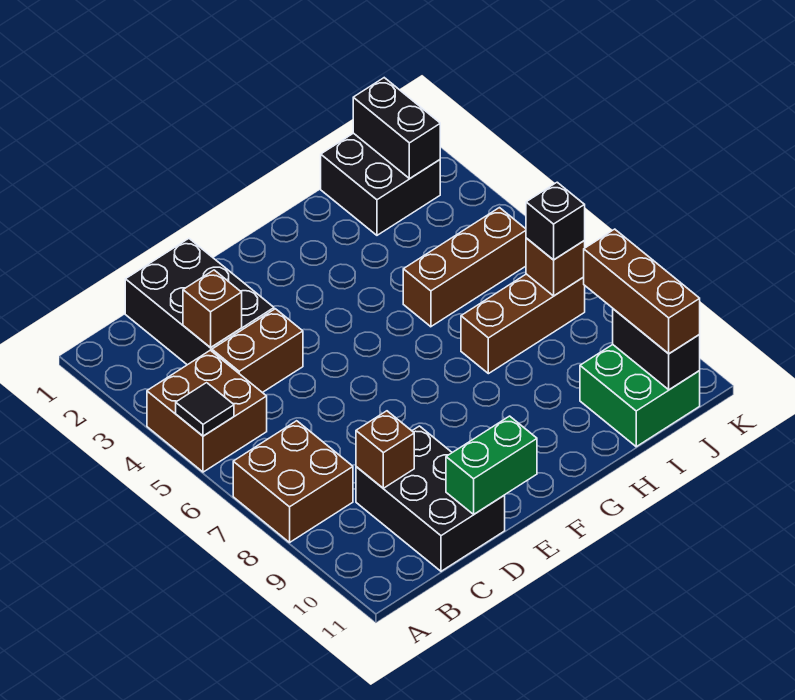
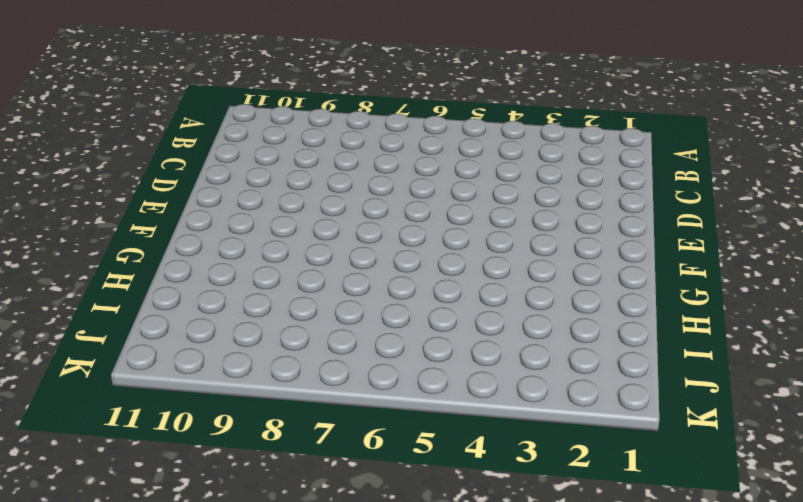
none -> brown brick A4:B5 level 1
none -> brown brick A7:B8 level 1
none -> black brick C1:D3 level 1

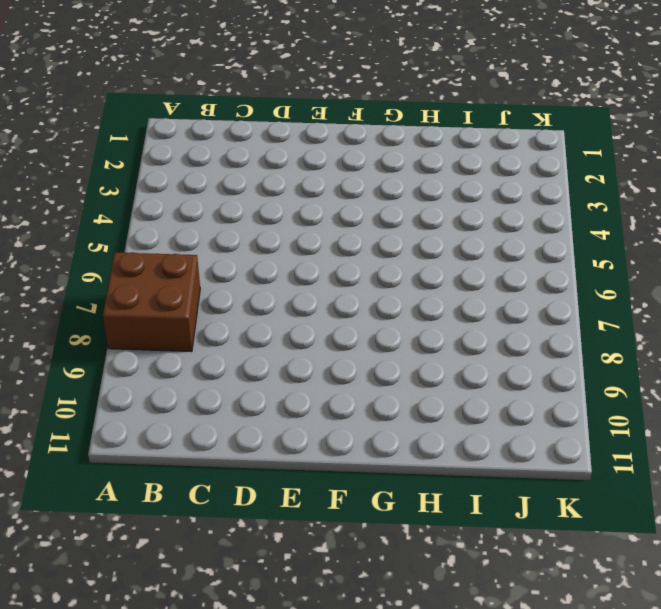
none -> brown brick A4:B5 level 1
none -> black brick C1:D3 level 1
none -> brown brick C4:D4 level 1

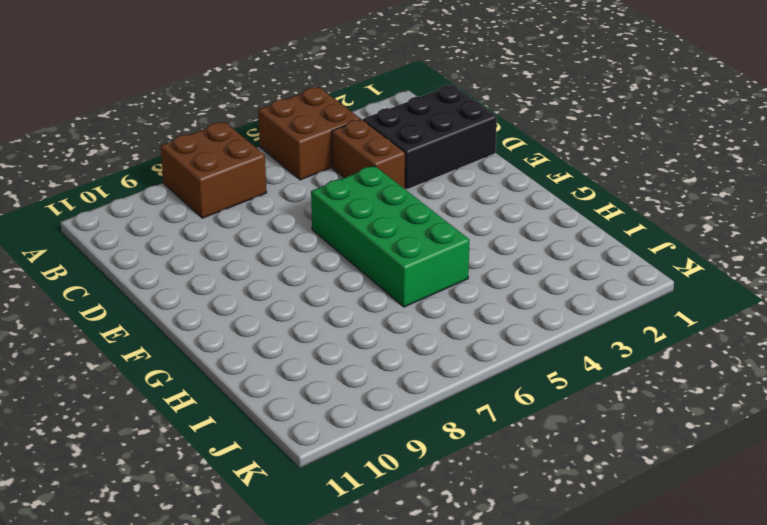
green brick E5:H6 level 1 -> brown brick H5:J5 level 1
none -> black brick C9:D11 level 1
none -> brown brick H7:J7 level 1
none -> black brick I1:J2 level 1

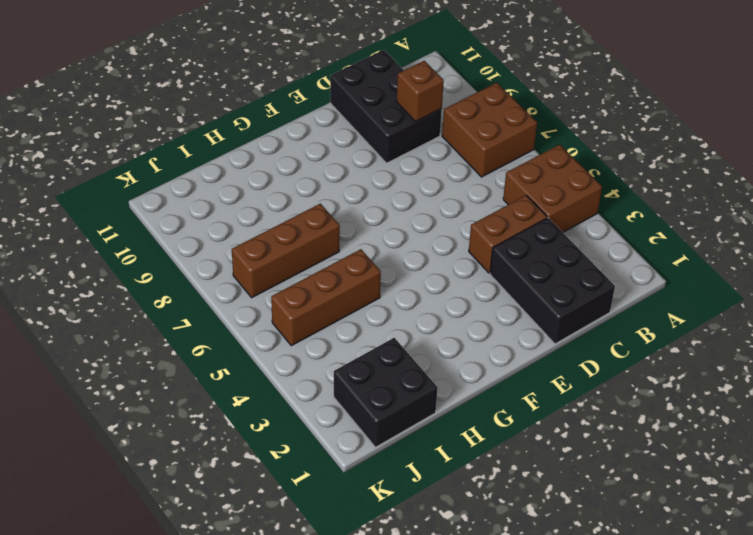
none -> green brick I10:J11 level 1
none -> black tile A5 level 2
none -> brown brick C3 level 2

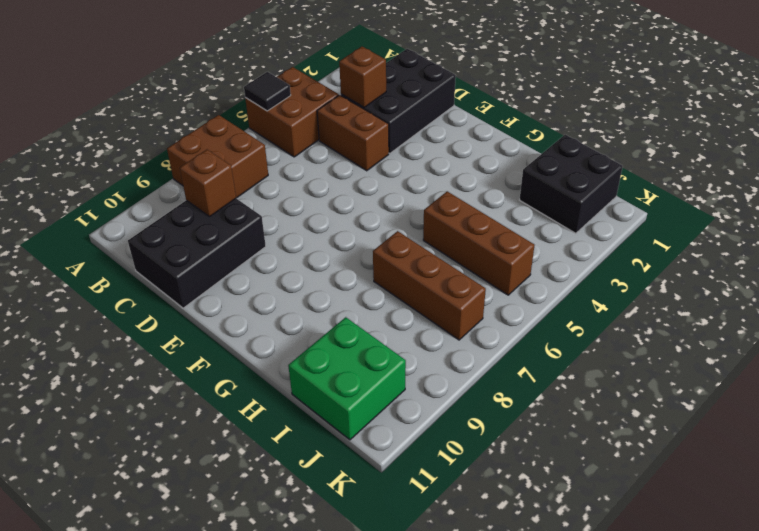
none -> green brick D11:E11 level 2
none -> black brick J1:J2 level 2
none -> brown brick J7 level 2

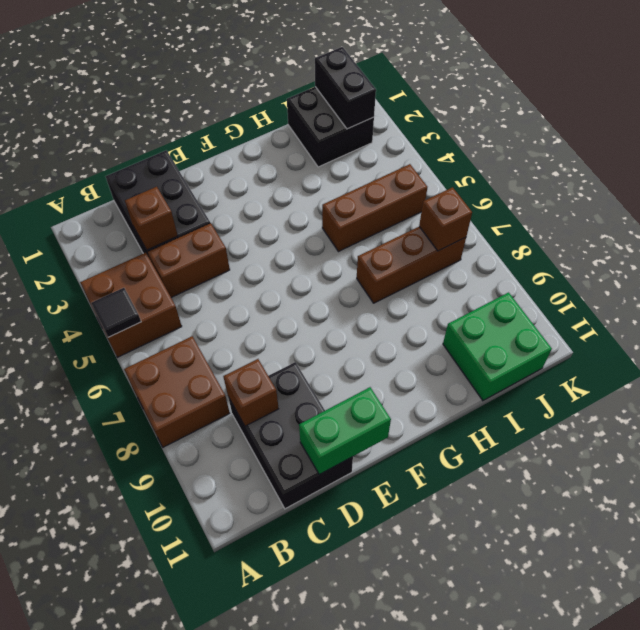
none -> black brick J10:J11 level 2
none -> black brick J7 level 3
none -> brown brick J9:J11 level 3

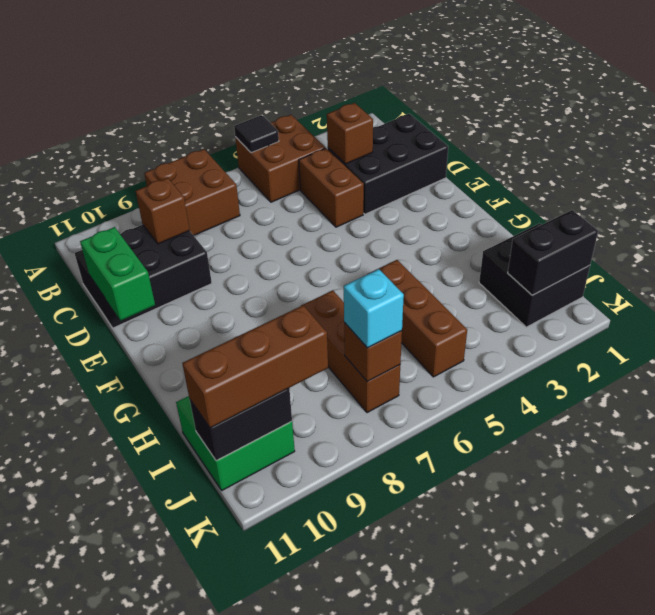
cyan brick J7 level 3 -> black brick J7 level 3

